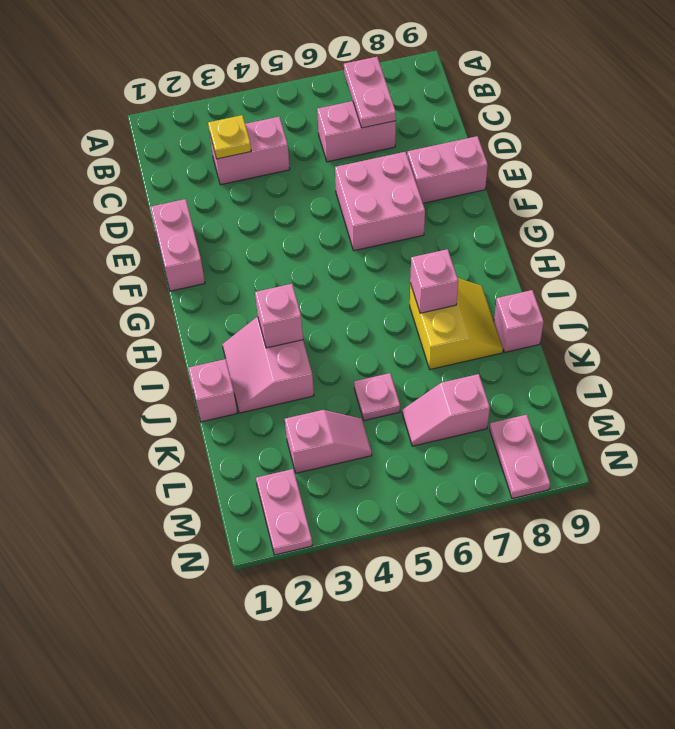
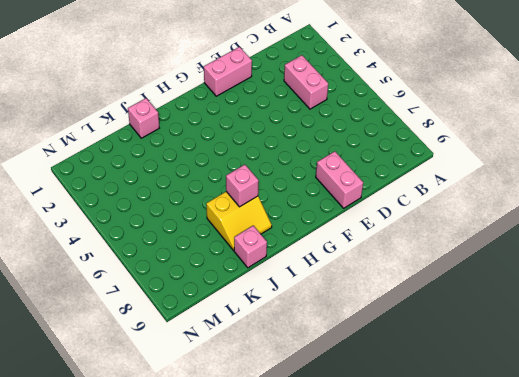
none -> pink brick C6:C7 level 1
none -> pink brick E6:F7 level 1
none -> pink slope I2:J3 level 1 top 3

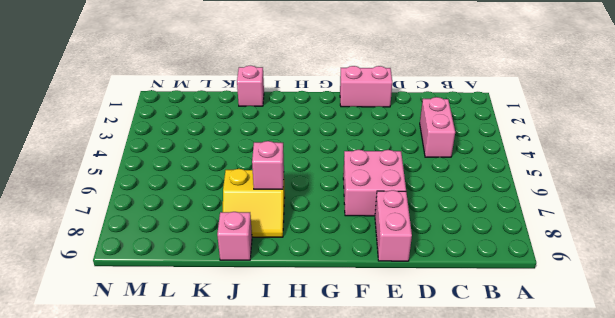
none -> pink brick C6:C7 level 1
none -> pink slope I2:J3 level 1 top 3
none -> pink plate K5 level 1

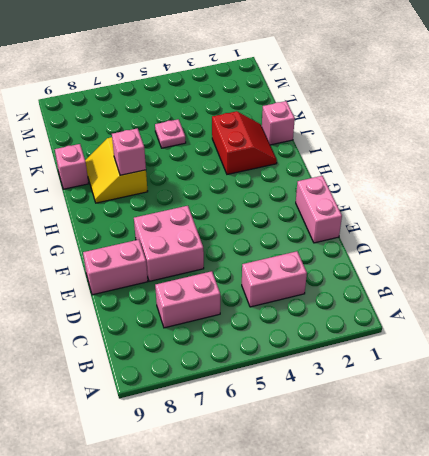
red slope I2:J3 level 1 top 3 -> pink slope I2:J3 level 1 top 3
none -> pink slope L3:L4 level 1 top 3
none -> pink slope L6:L7 level 1 top 7
none -> pink plate M2:N2 level 1

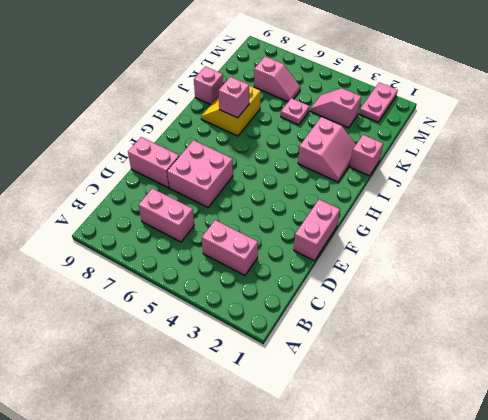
none -> pink plate M8:N8 level 1
none -> pink plate B7:C7 level 2
none -> yellow plate C3 level 2

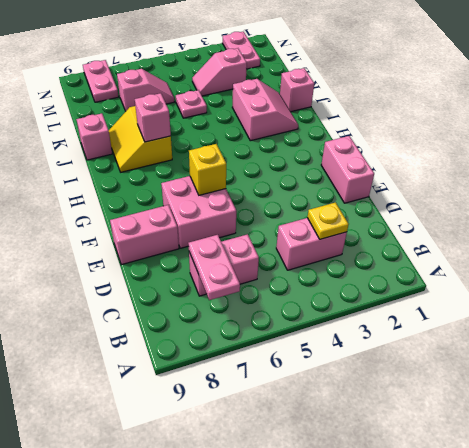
yellow brick F6 level 2 -> none
none -> pink brick I3 level 2

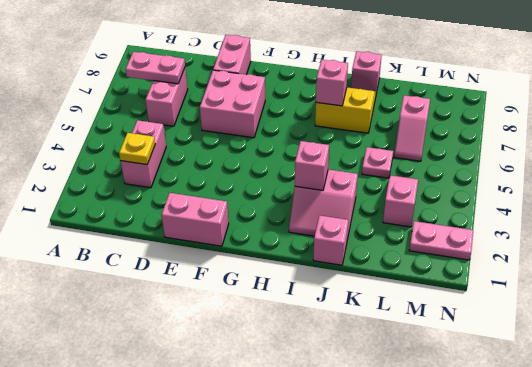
none -> pink plate M8:N8 level 1

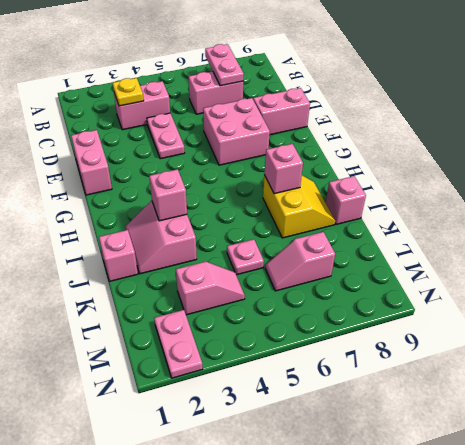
pink plate D4:E4 level 1 -> pink plate M8:N8 level 1

